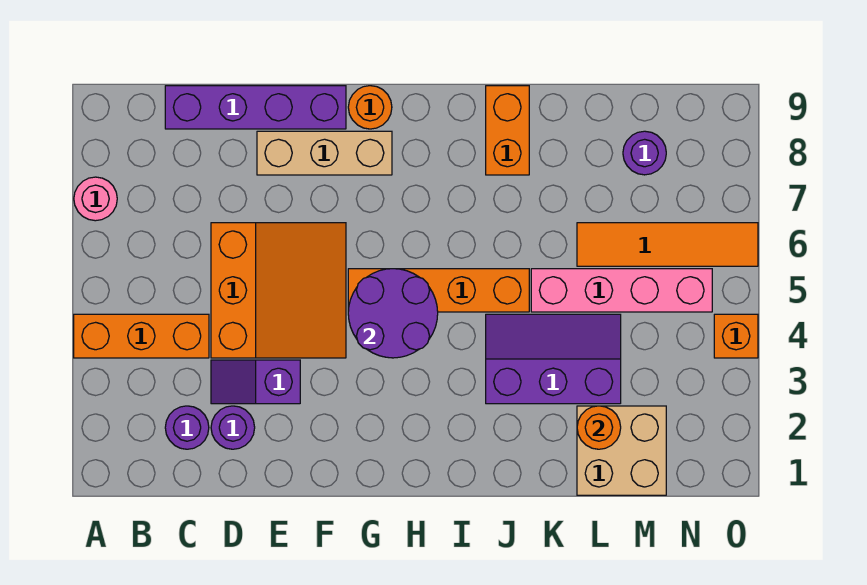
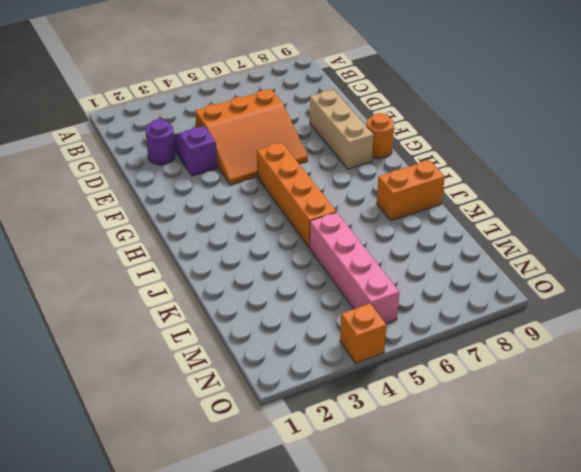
none -> orange brick A4:C4 level 1
none -> pink round brick A7 level 1
none -> purple round brick C2 level 1

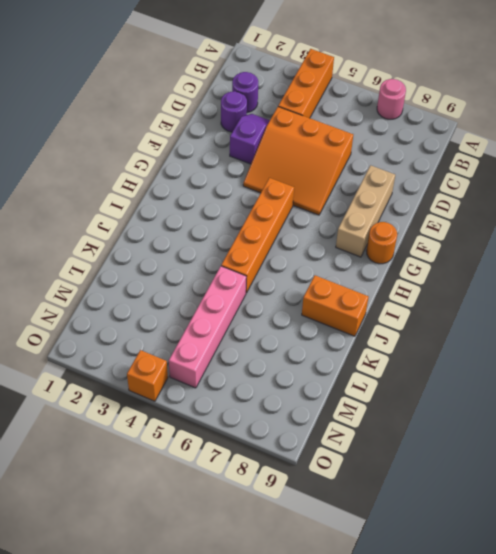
none -> purple brick C9:F9 level 1
none -> purple slope J3:L4 level 1 top 3
none -> tan brick L1:M2 level 1

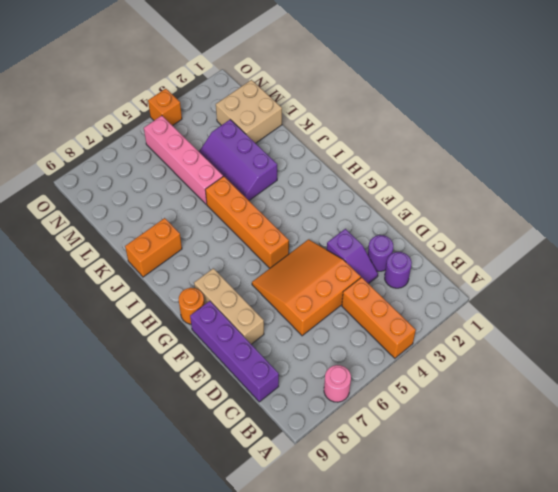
none -> orange tile L6:O6 level 1
none -> purple round brick M8 level 1
none -> purple round brick G4:H5 level 2

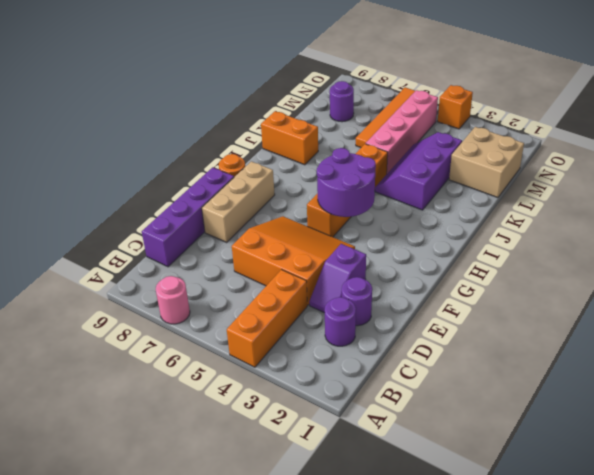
none -> orange round brick L2 level 2

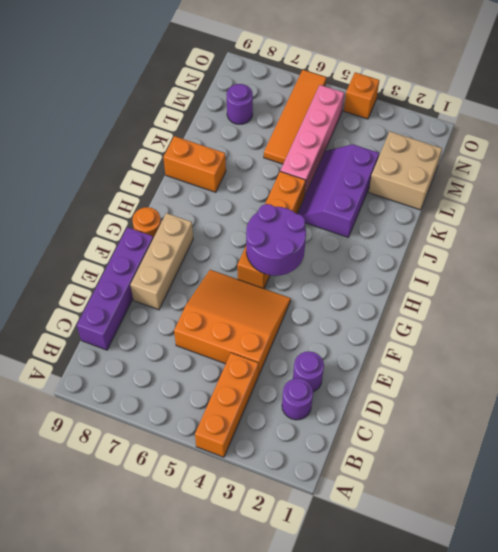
none -> pink round brick A7 level 1
none -> purple slope D3:E3 level 1 top E
none -> orange round brick L2 level 2

